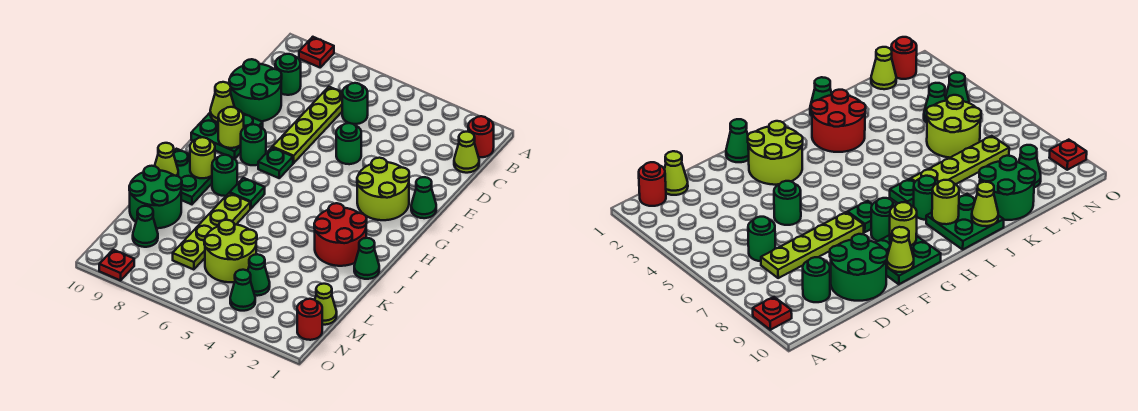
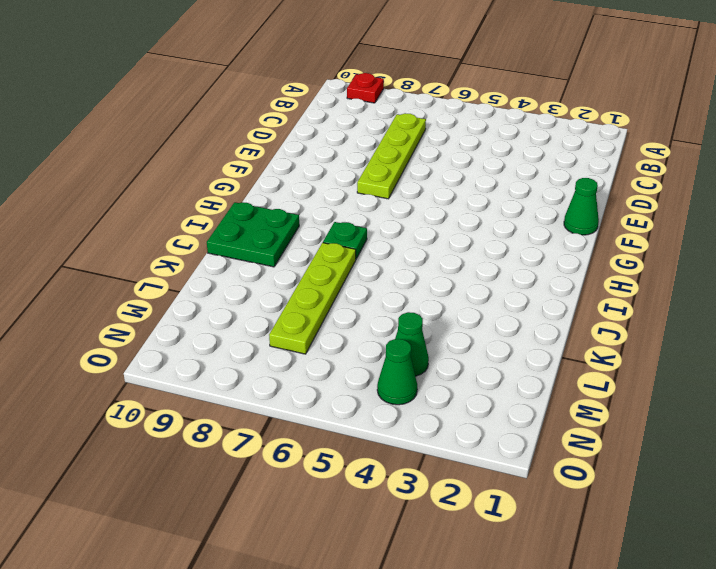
none -> red round brick B1 level 1
none -> lime cone C1 level 1
none -> green round brick C6 level 1
none -> green round brick C9 level 1

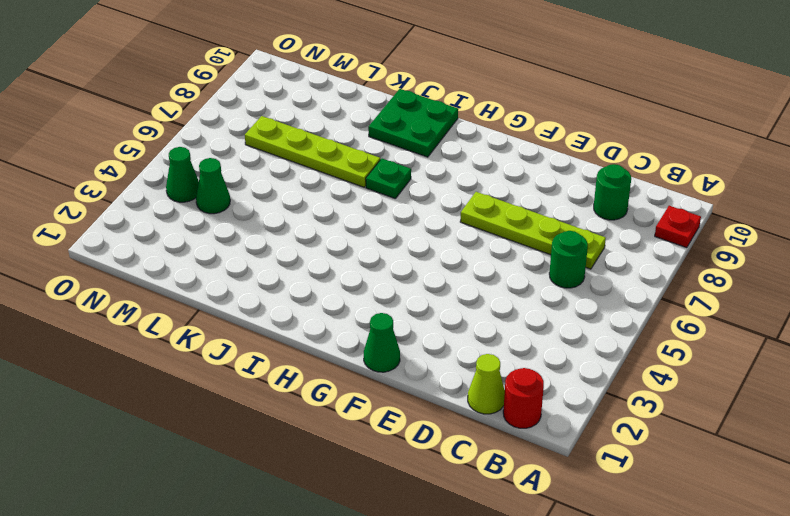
none -> green round brick D9:E10 level 1
none -> green round brick E5 level 1
none -> lime round brick F2:G3 level 1
none -> green plate F9:G10 level 1

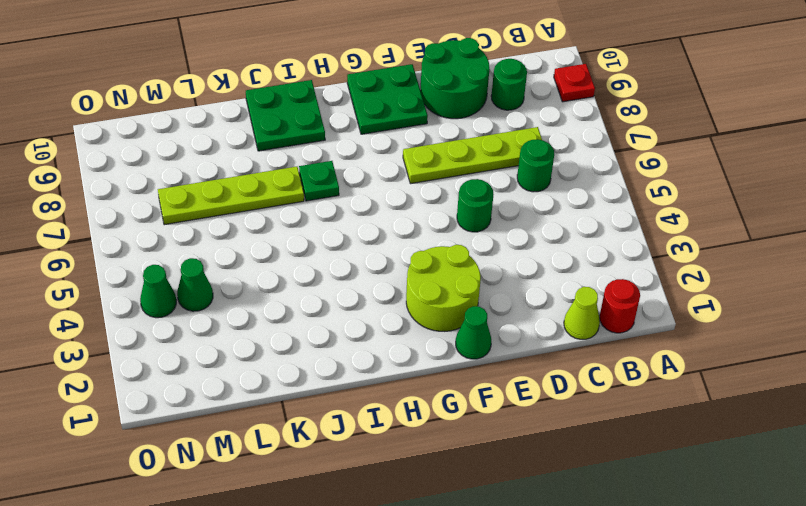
none -> green plate G7 level 1
none -> green round brick G8 level 1
none -> red round brick I2:J3 level 1
none -> green round brick I8 level 1

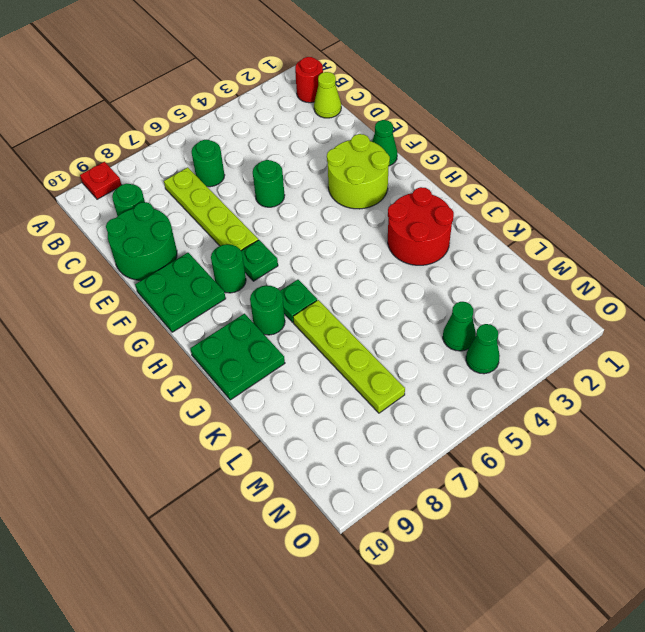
none -> green cone J1 level 1
none -> green round brick K9:L10 level 1
none -> lime round brick L5:M6 level 1
none -> lime cone M1 level 1

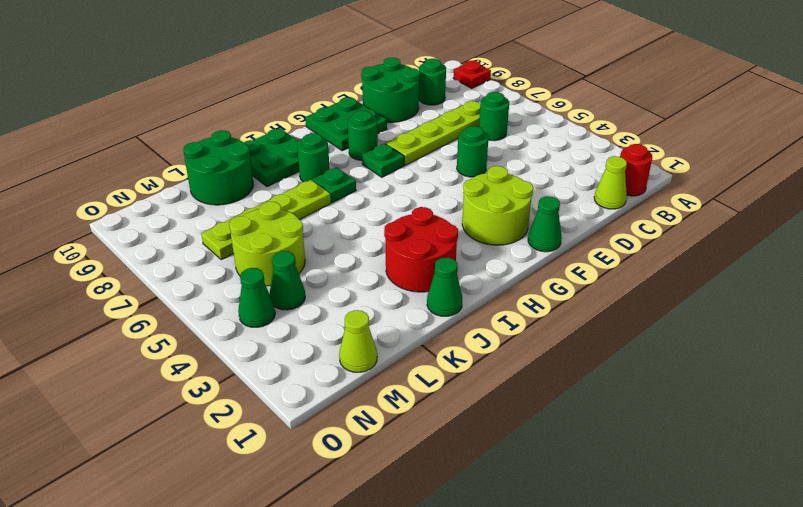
none -> green cone M9 level 1
none -> red round brick N1 level 1
none -> red plate O9 level 1
none -> lime cone F10 level 2

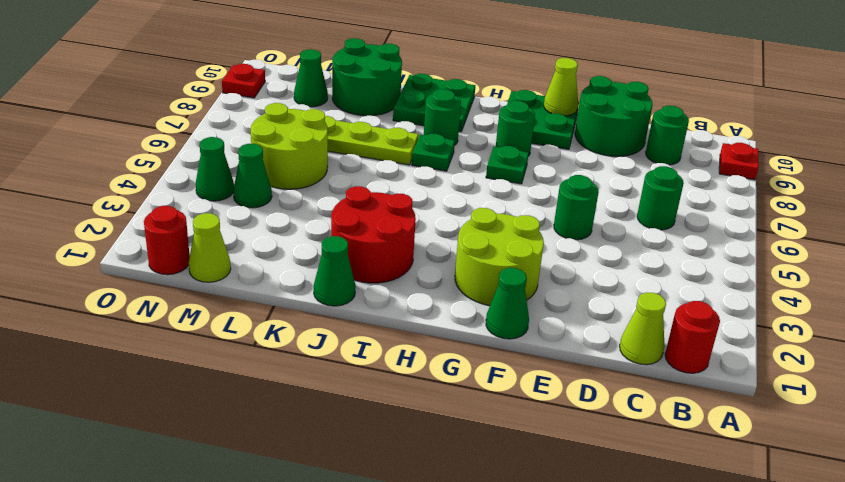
none -> lime plate C7:F7 level 1
none -> lime round brick G9 level 2
none -> lime round brick I9 level 2
none -> lime cone J10 level 2

